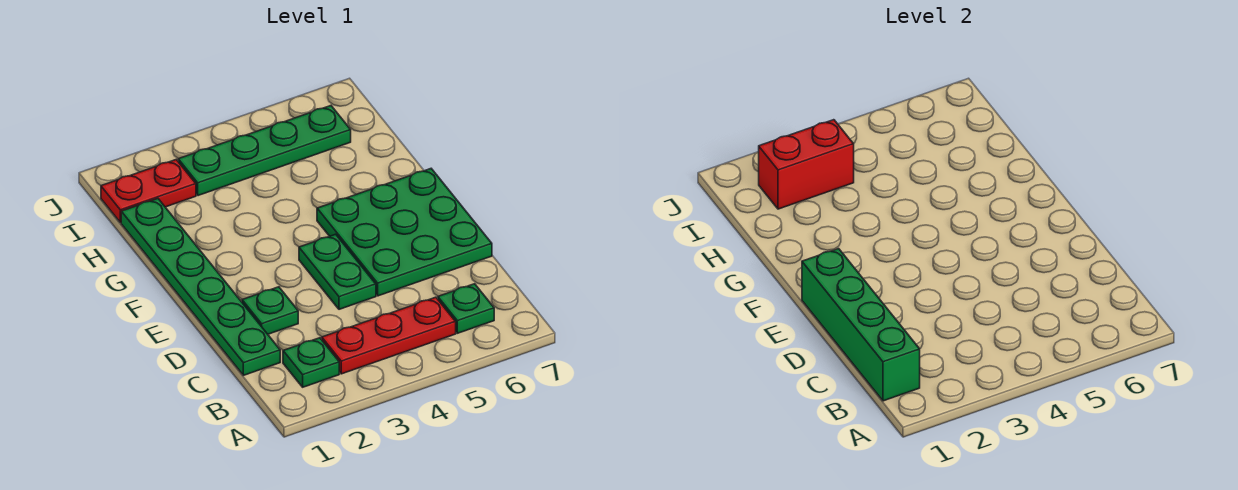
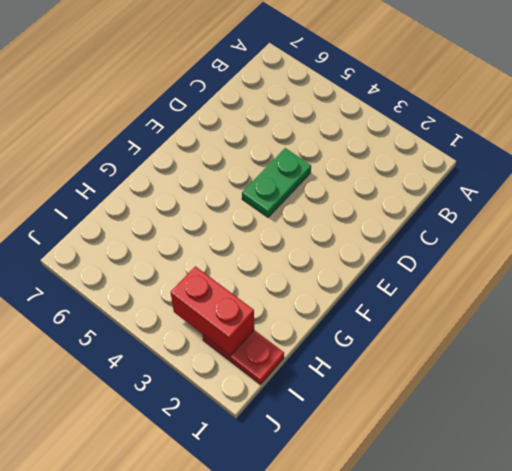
none -> green plate B2 level 1
none -> red plate B3:B5 level 1

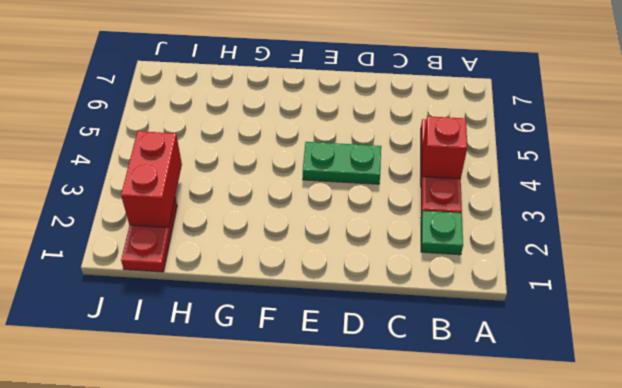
red brick B4 level 2 -> none
none -> green plate B6 level 1
none -> green plate C1:H1 level 1

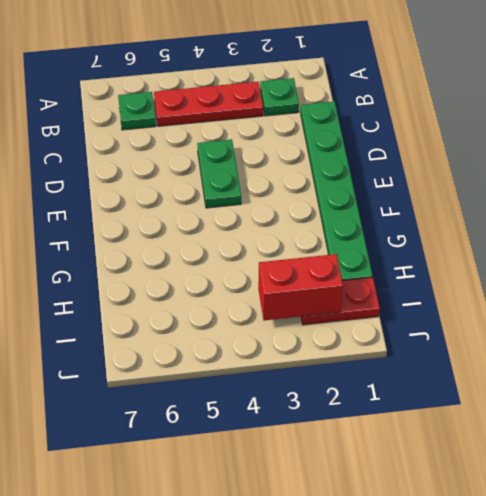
none -> green plate D2 level 1
none -> green plate D5:F7 level 1

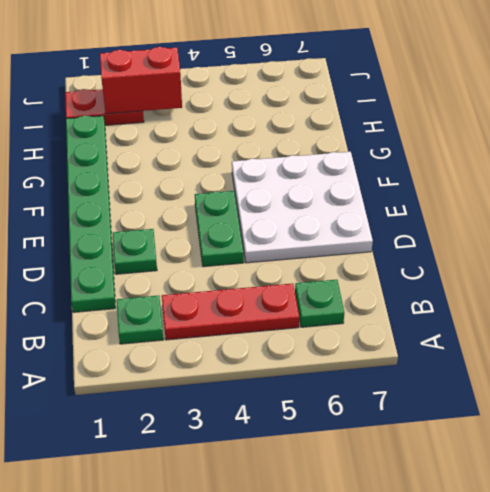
white plate D5:F7 level 1 -> green plate D5:F7 level 1
none -> green plate I3:I6 level 1
none -> green brick B1:E1 level 2

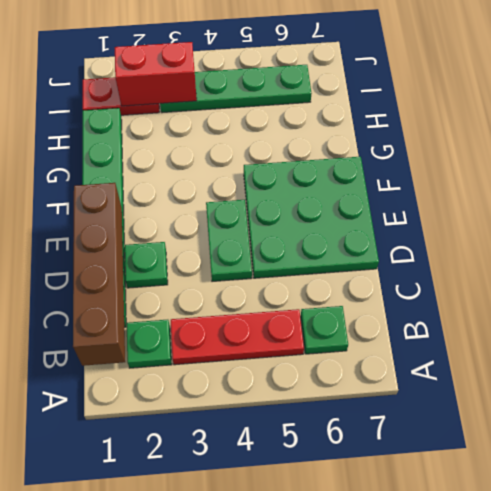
brown brick B1:E1 level 2 -> green brick B1:E1 level 2

